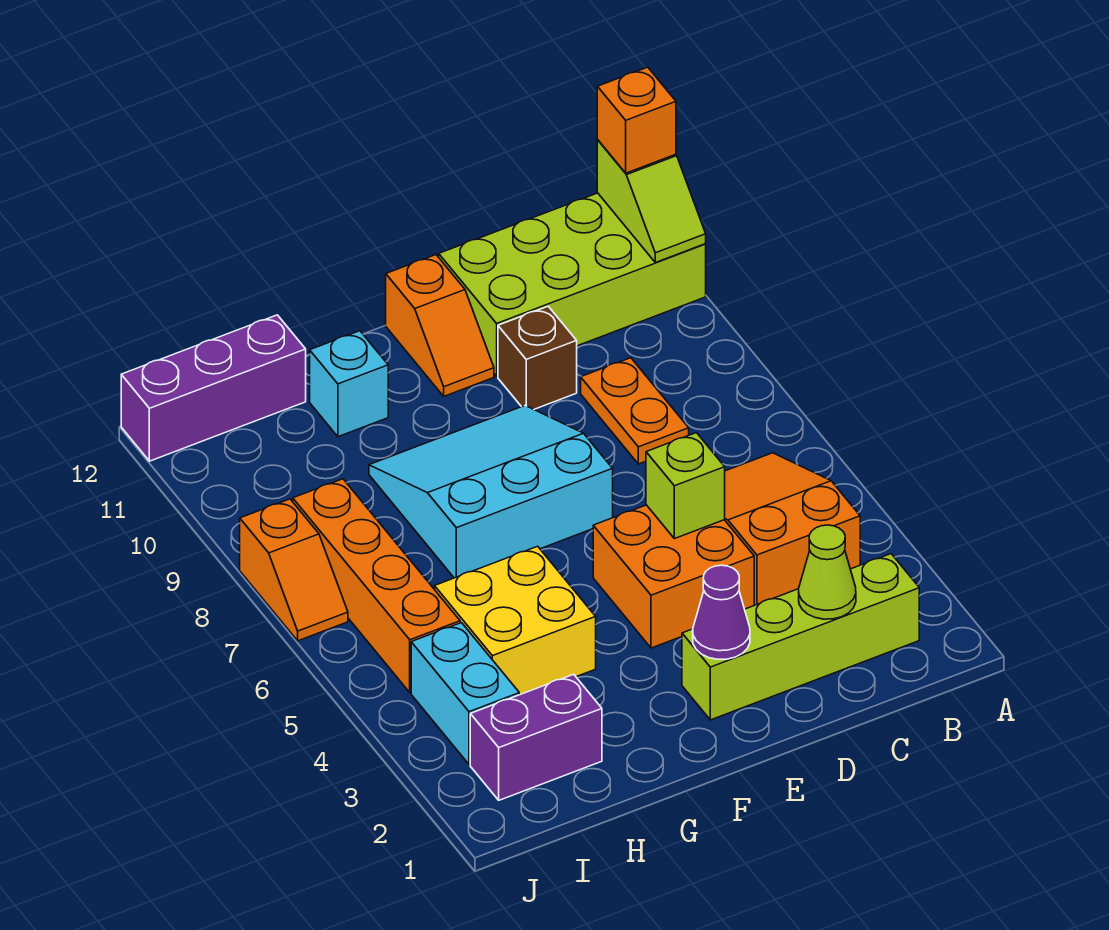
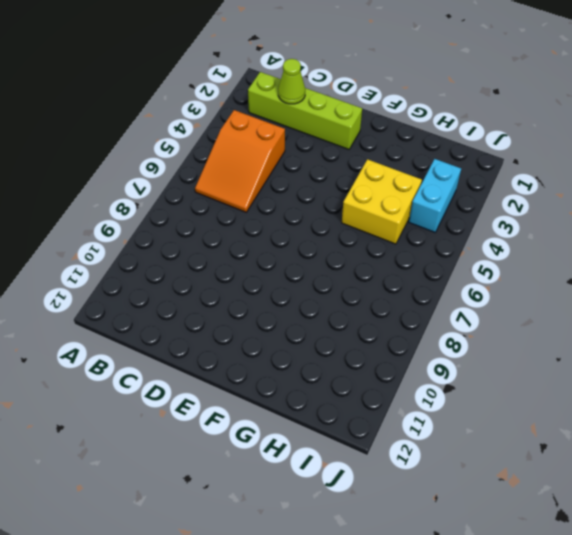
none -> lime brick A11:D12 level 1
none -> orange plate C8:C9 level 1
none -> orange brick D4:E5 level 1

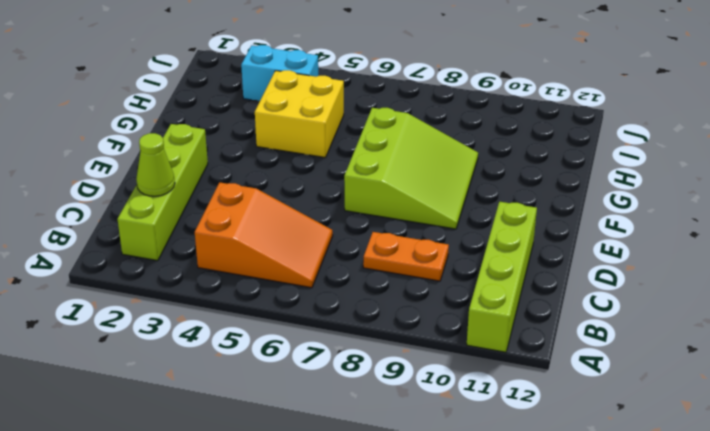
lime brick A11:D11 level 1 -> lime brick A11:D12 level 1
lime slope E7:G9 level 1 top 7 -> cyan slope E7:G9 level 1 top 7
none -> orange brick D4:E5 level 1
none -> brown brick D10 level 1
none -> orange slope E11:E12 level 1 top 12

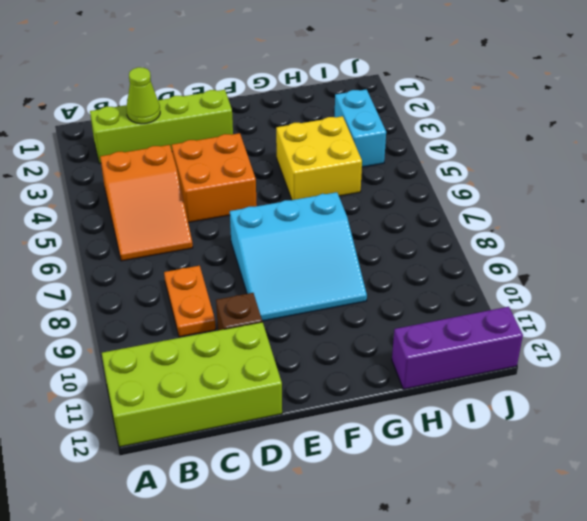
none -> orange slope E11:E12 level 1 top 12
none -> cyan brick G11 level 1
none -> purple brick H2:I2 level 1

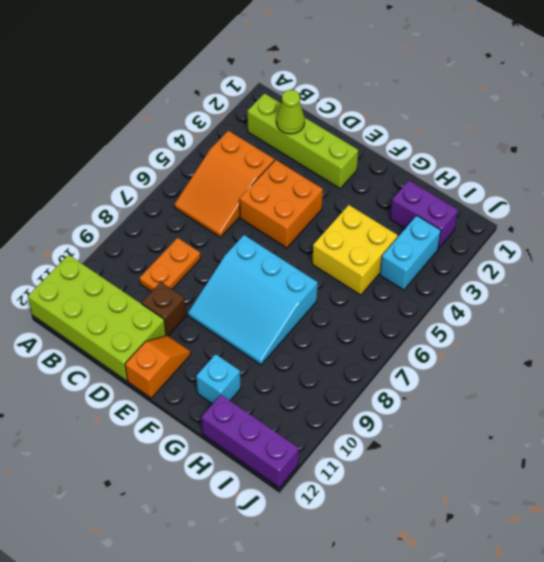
none -> orange brick I5:I8 level 1
none -> orange slope J7:J8 level 1 top 8
none -> lime slope A11:A12 level 2 top 12

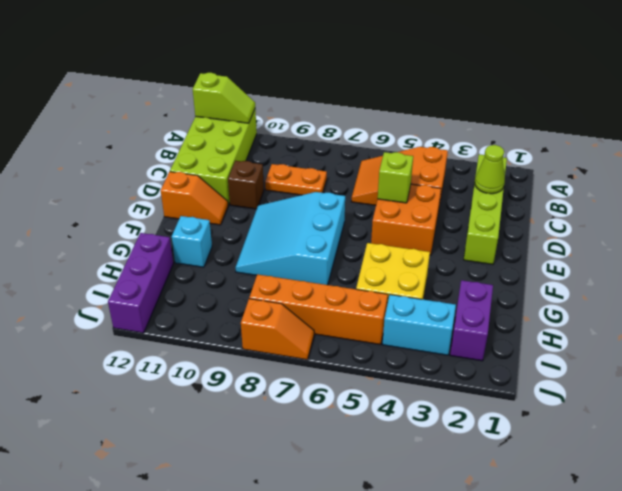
none -> purple cone E2 level 2
none -> orange brick A12 level 3

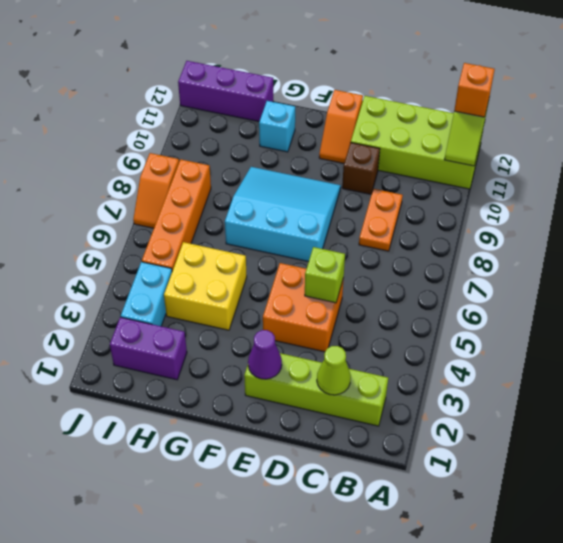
none -> orange slope B4:C6 level 1 top 4

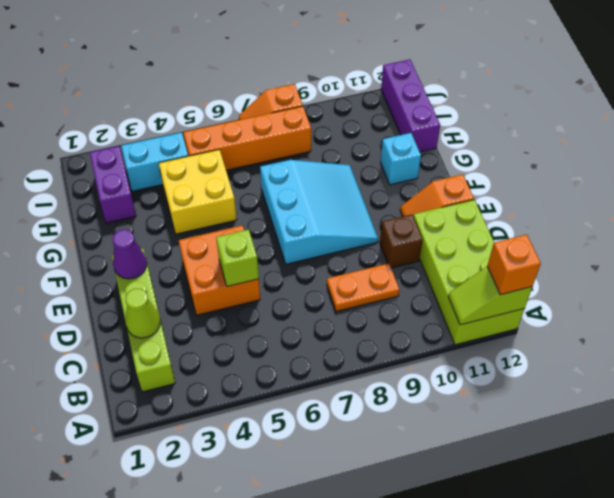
none -> orange slope B4:C6 level 1 top 4

